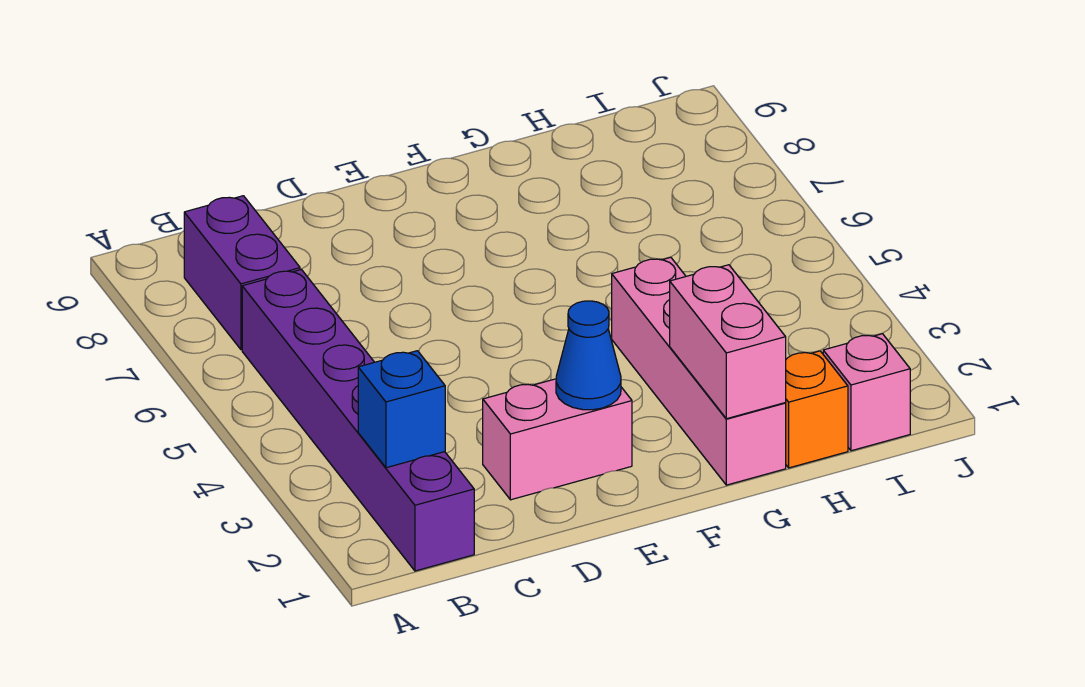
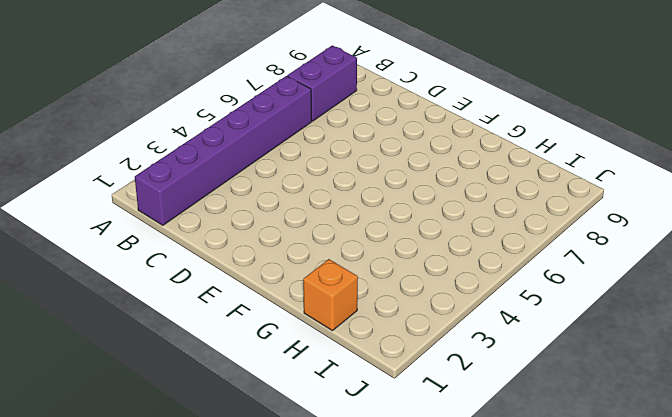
none -> pink brick D2:E2 level 1
none -> pink brick G1:G4 level 1

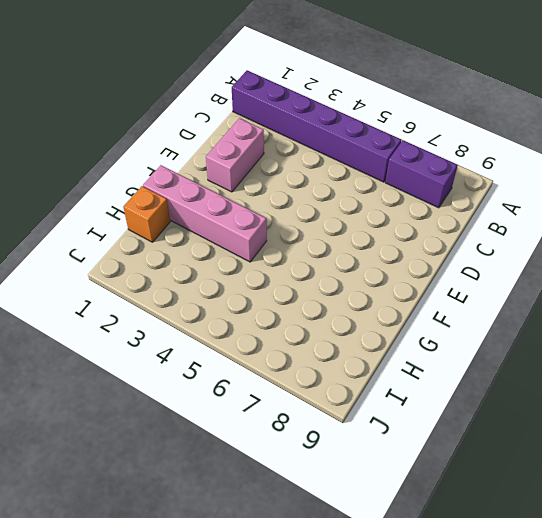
none -> pink brick I1 level 1
none -> blue brick B2 level 2

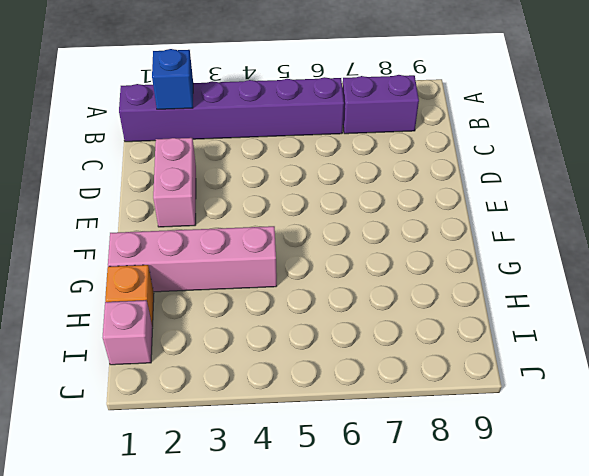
none -> blue cone E2 level 2
none -> pink brick G1:G2 level 2

